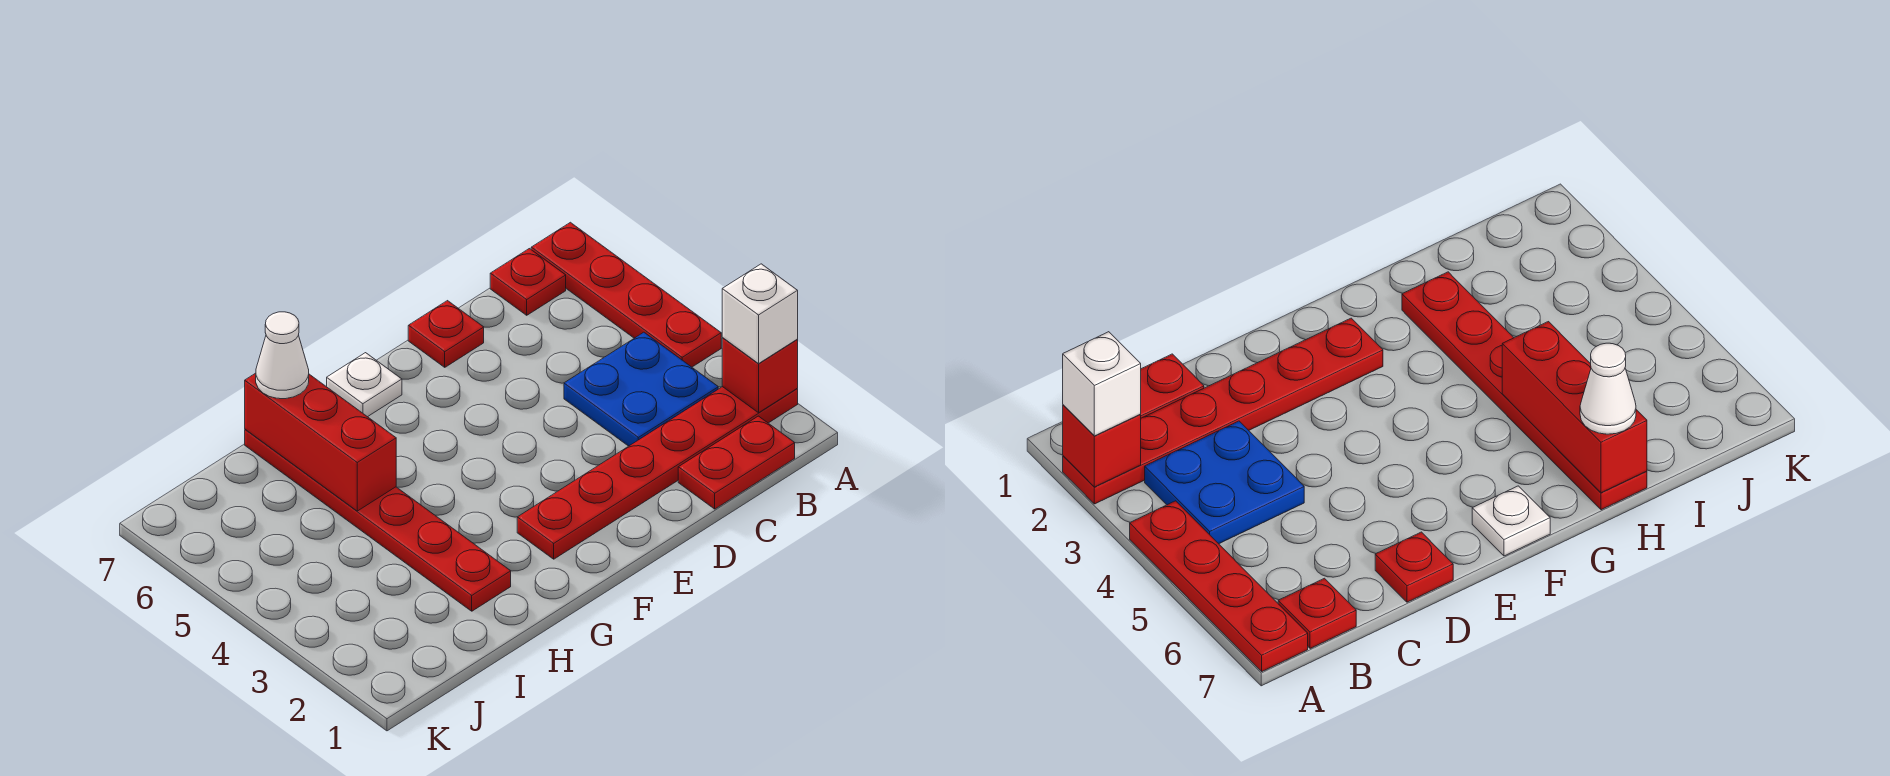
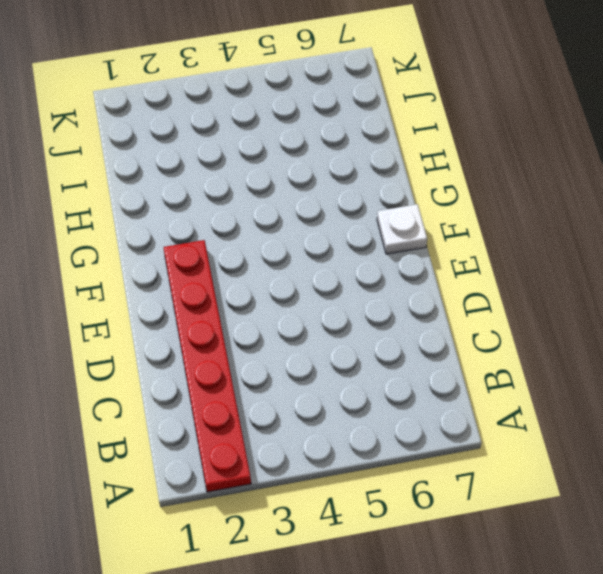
none -> red plate A4:A7 level 1
none -> red plate B1:C1 level 1
none -> blue plate B3:C4 level 1

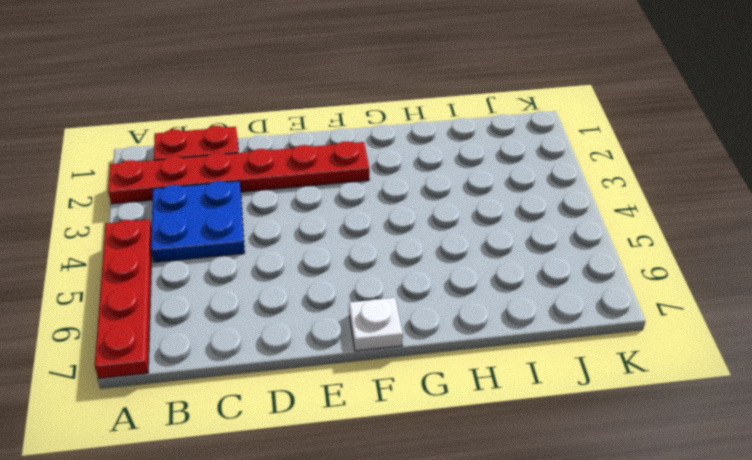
none -> red plate B7 level 1
none -> red plate D7 level 1
none -> red plate H2:H7 level 1

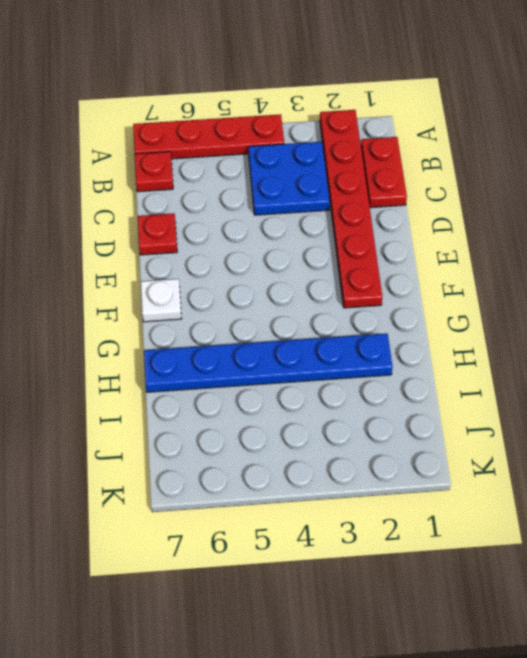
blue plate H2:H7 level 1 -> red plate H2:H7 level 1
none -> red brick A2 level 2
none -> red brick H5:H7 level 2
none -> white brick A2 level 3

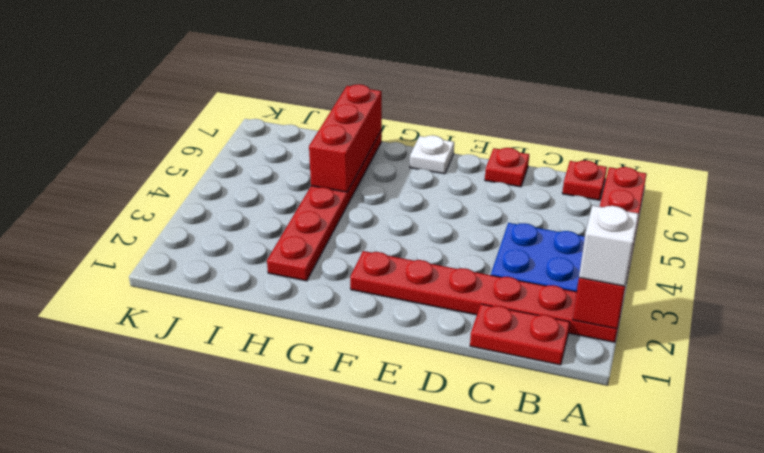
none -> white cone H7 level 3

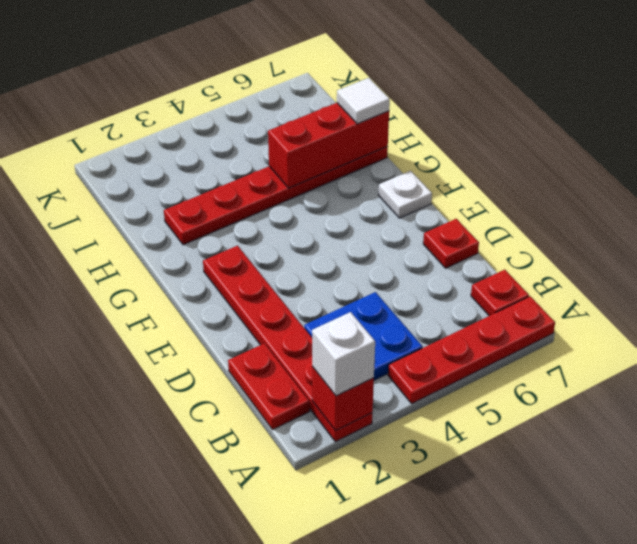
white tile H7 level 3 -> white cone H7 level 3

